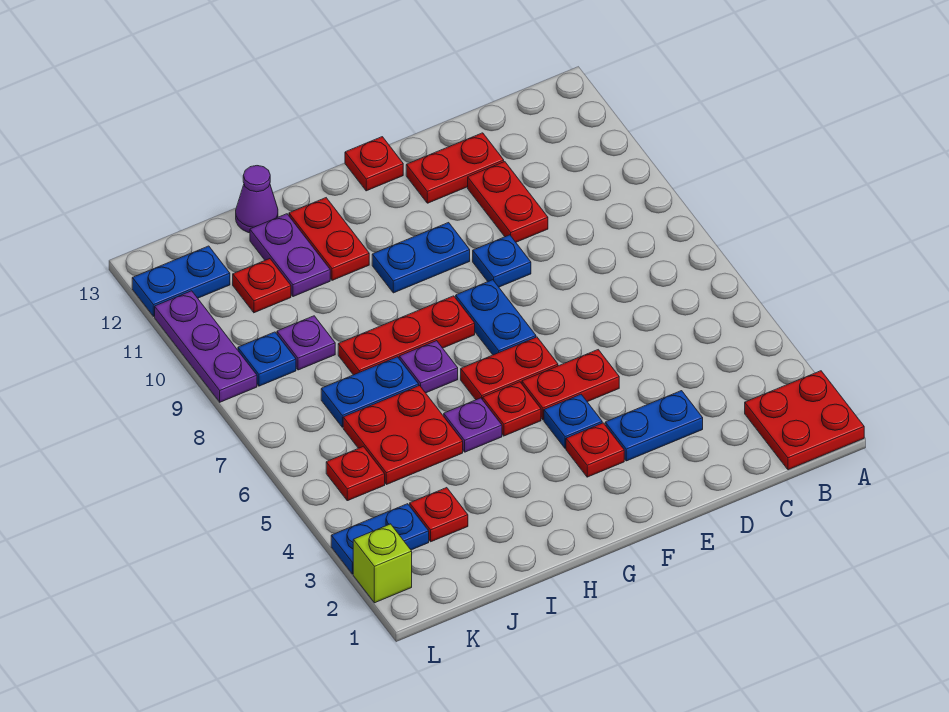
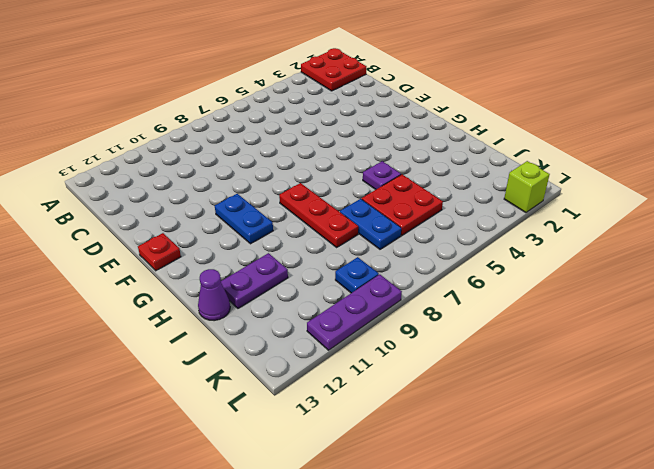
none -> blue plate D3:E3 level 1
none -> red plate D10:D11 level 1
none -> red plate D12:E12 level 1
none -> red plate E5:F5 level 1

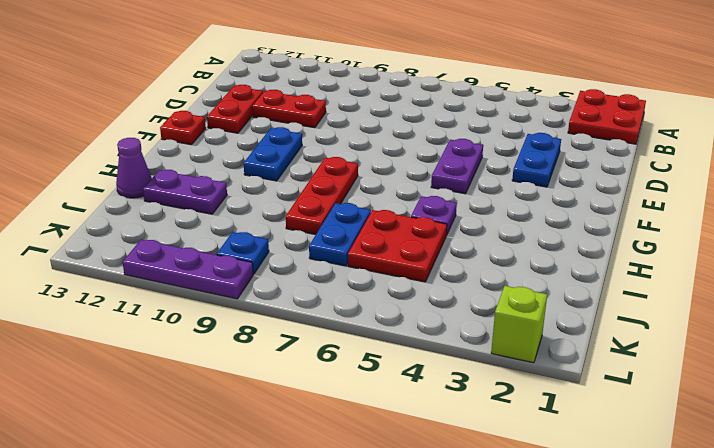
purple plate E5:F5 level 1 -> red plate E5:F5 level 1
none -> blue plate E9 level 1
none -> red plate F3 level 1
none -> blue plate F4 level 1
none -> red plate F6:G6 level 1

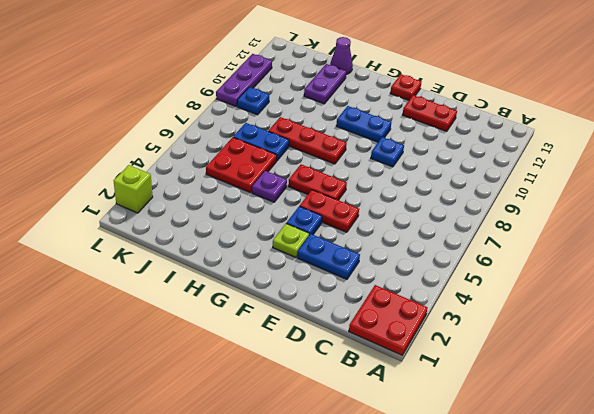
lime plate F3 level 1 -> red plate F3 level 1
none -> red plate D10:D11 level 1
none -> blue plate F7:F8 level 1
none -> red plate G5 level 1
none -> purple plate H7 level 1

